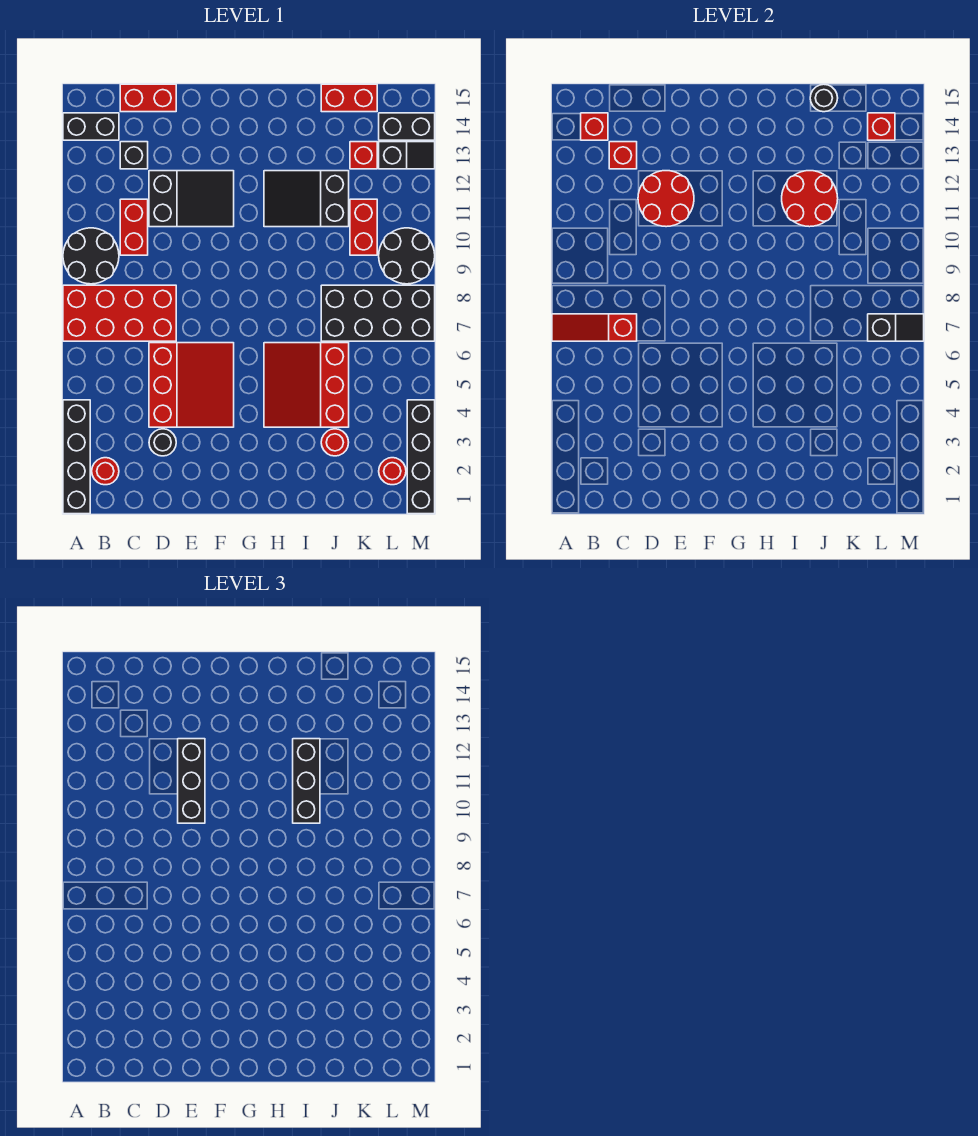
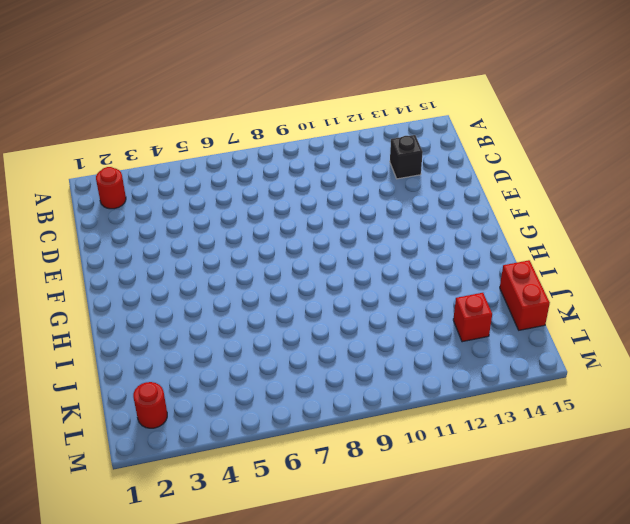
none -> black brick A1:A4 level 1
none -> red brick A7:D8 level 1
none -> black round brick A9:B10 level 1
none -> black brick A14:B14 level 1

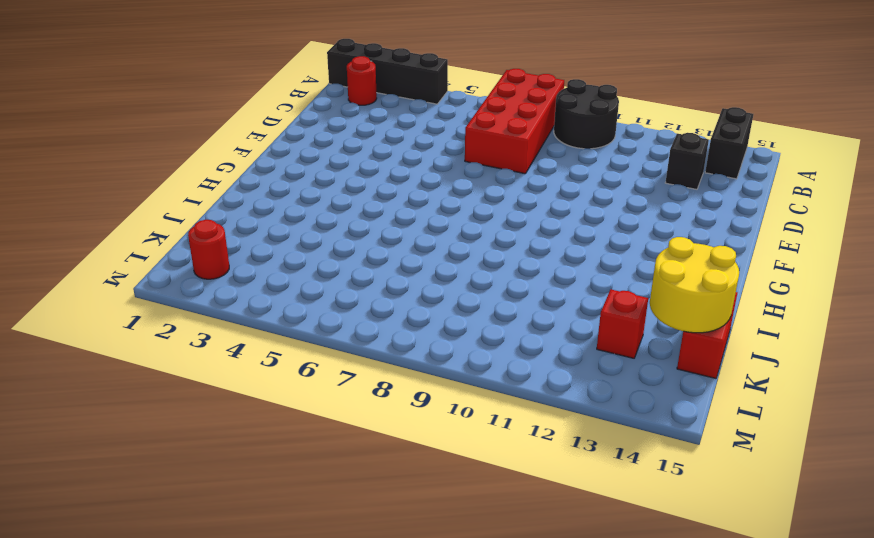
yellow round brick J14:K15 level 2 -> black round brick J15 level 2
none -> red brick C10:C11 level 1
none -> red brick C15:D15 level 1
none -> black round brick D3 level 1
none -> red slope D4:F6 level 1 top D

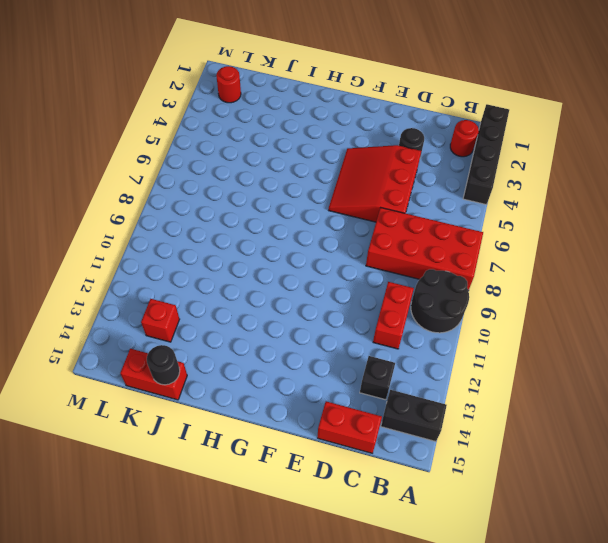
none -> black slope D11:F12 level 1 top D
none -> red slope H4:J6 level 1 top J
none -> black slope H11:J12 level 1 top J
none -> red round brick J3 level 1

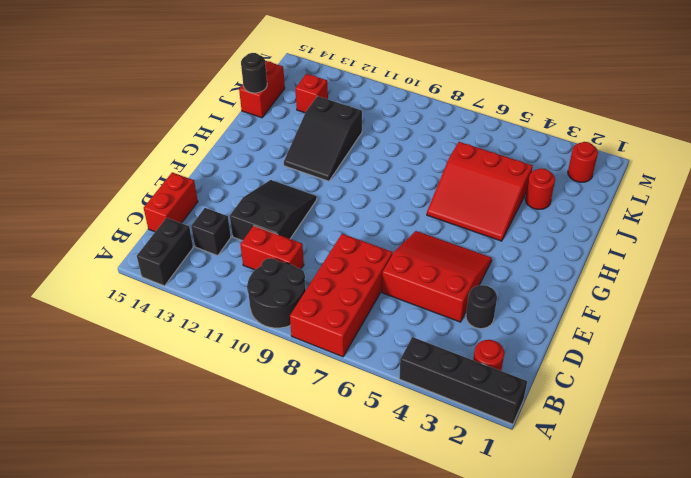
none -> black brick J7:M8 level 1
none -> red brick K10:K11 level 1
none -> black round brick L9:M10 level 1
none -> black slope L13:M13 level 1 top L

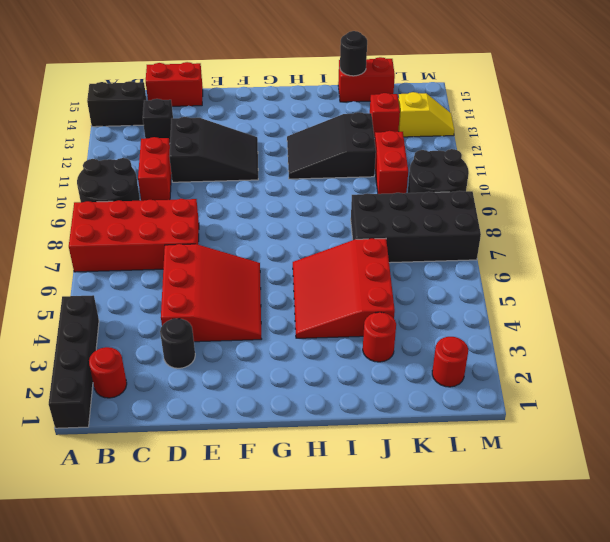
yellow slope L13:M13 level 1 top L -> black slope L13:M13 level 1 top L
none -> black brick L14:M14 level 1
none -> black brick M1:M4 level 1
none -> red slope A7:C7 level 2 top C
none -> red brick B14 level 2

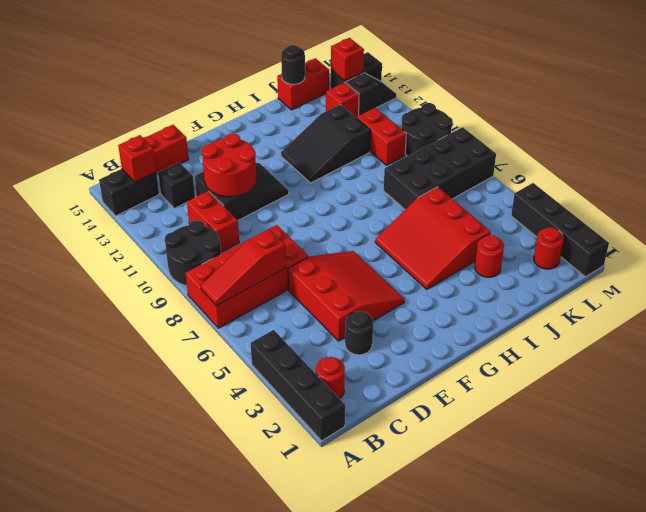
none -> red brick C13 level 2
none -> red round brick I11:J12 level 2
none -> black slope L7:M7 level 2 top L
none -> black brick E10:E12 level 3

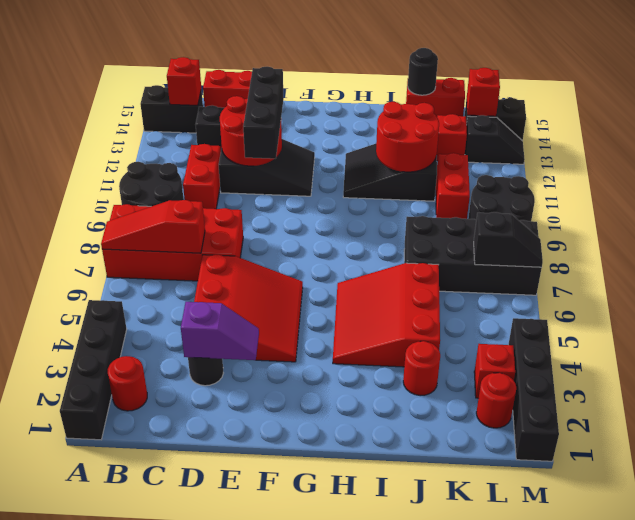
purple slope D3:E3 level 2 top D -> none
red brick L3 level 1 -> red brick C13 level 2
none -> black brick I10:I12 level 3

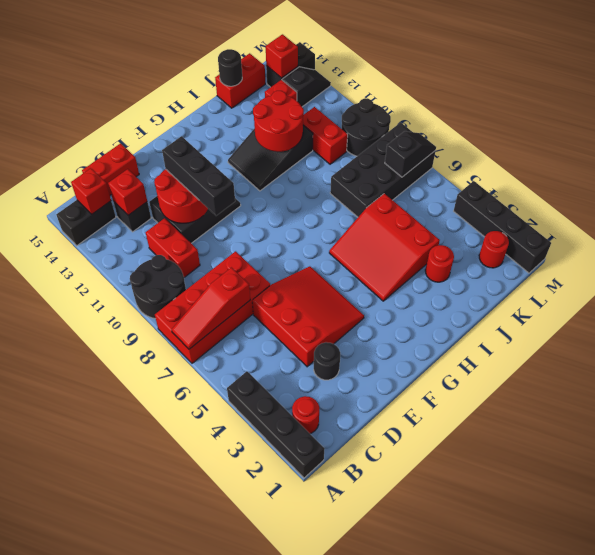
none -> black brick I10:I12 level 3

